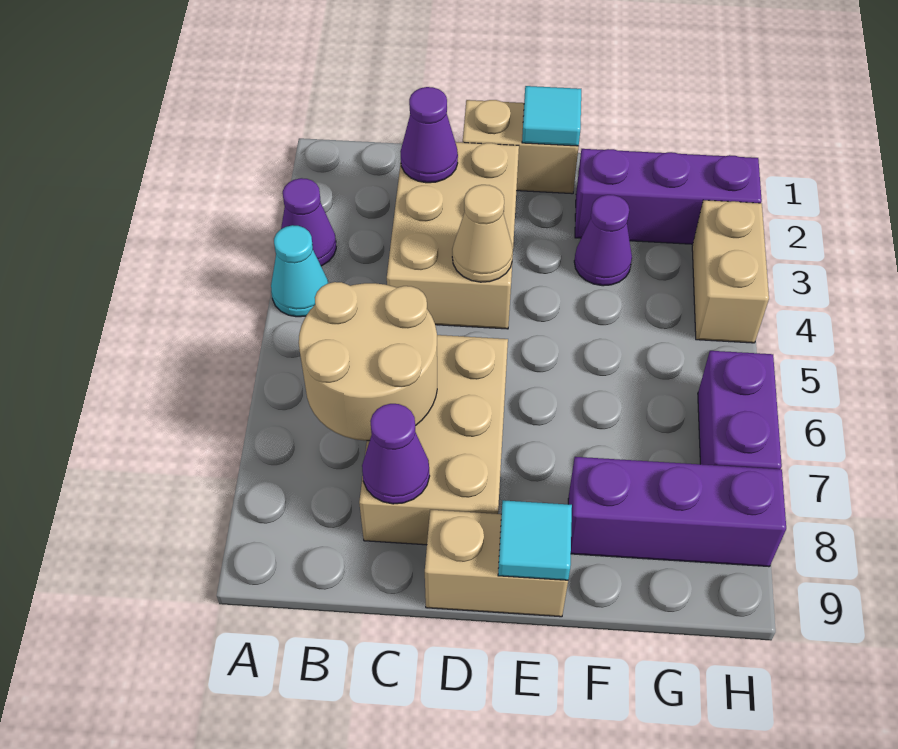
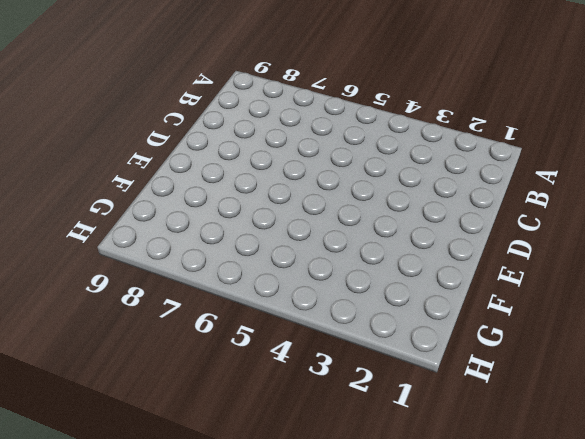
none -> purple cone A3 level 1
none -> cyan cone A4 level 1
none -> tan brick C2:D4 level 1

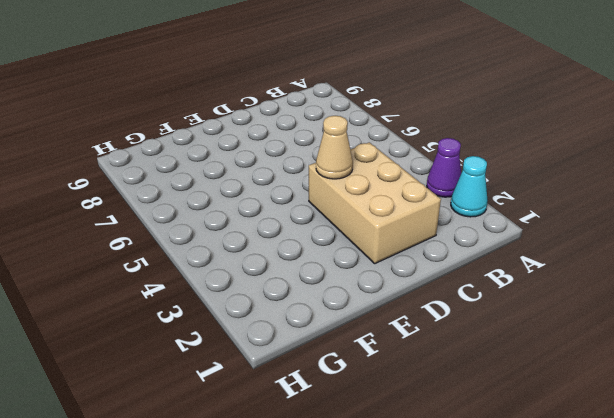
cyan cone A2 level 1 -> cyan cone A4 level 1
none -> tan brick C6:D8 level 1
none -> tan brick D1:E1 level 1
none -> tan brick D9:E9 level 1

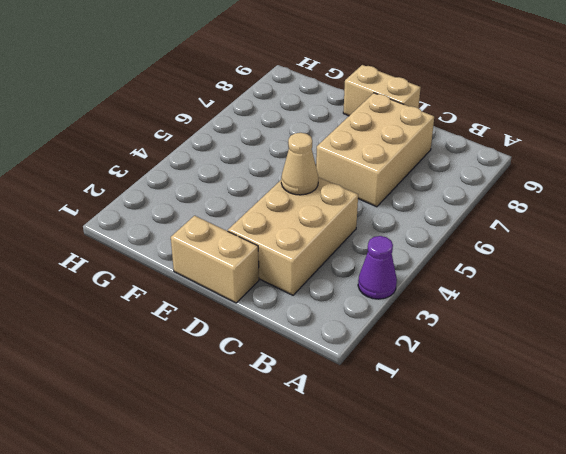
none -> cyan cone A4 level 1
none -> purple brick F2:H2 level 1
none -> purple cone F3 level 1

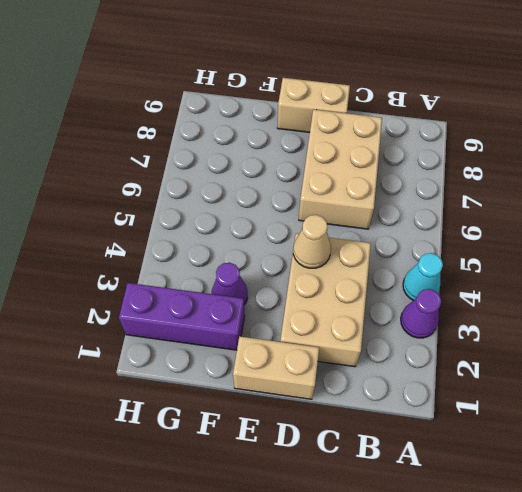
none -> purple brick F8:H8 level 1
none -> tan brick H3:H4 level 1
none -> purple brick H6:H7 level 1

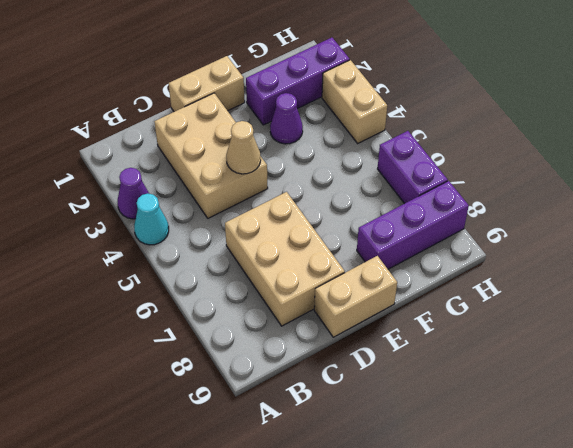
none -> tan round brick B6:C7 level 2
none -> purple cone C2 level 2
none -> purple cone C8 level 2

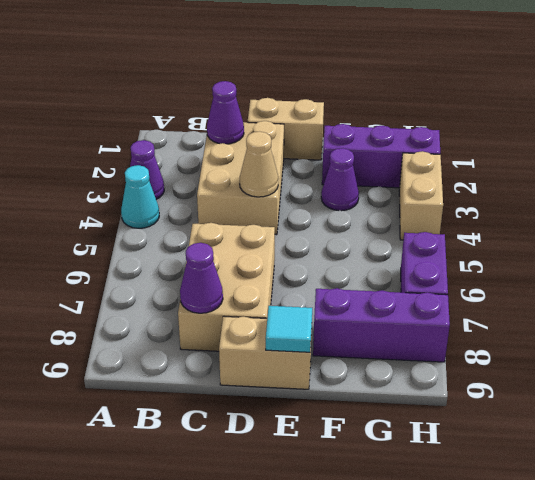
none -> tan round brick B6:C7 level 2
none -> cyan tile E1 level 2

